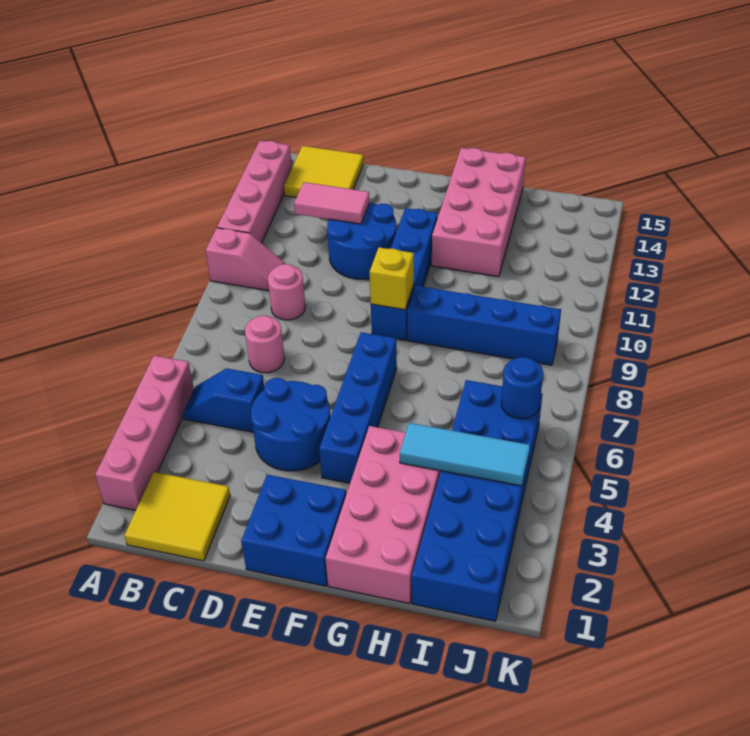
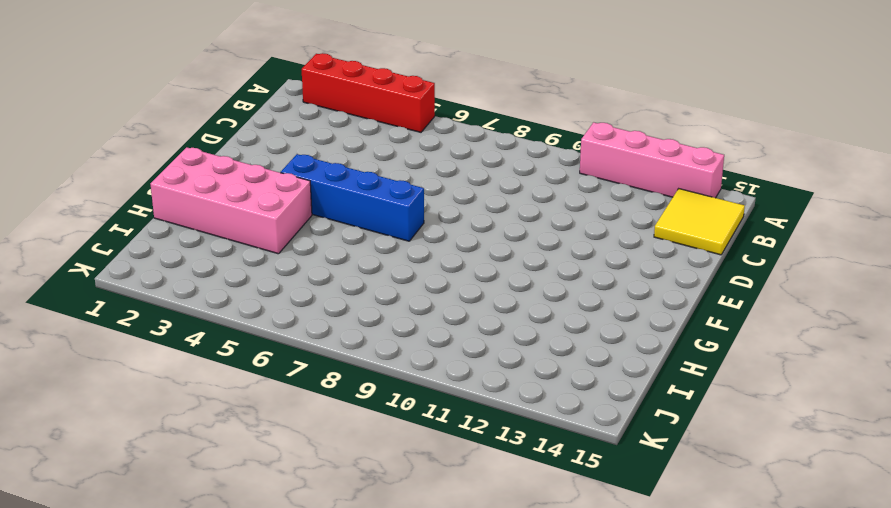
red brick A2:A5 level 1 -> pink brick A2:A5 level 1
none -> pink slope A10:B10 level 1 top A
none -> yellow tile B1:C2 level 1
none -> blue slope B5:C5 level 1 top C

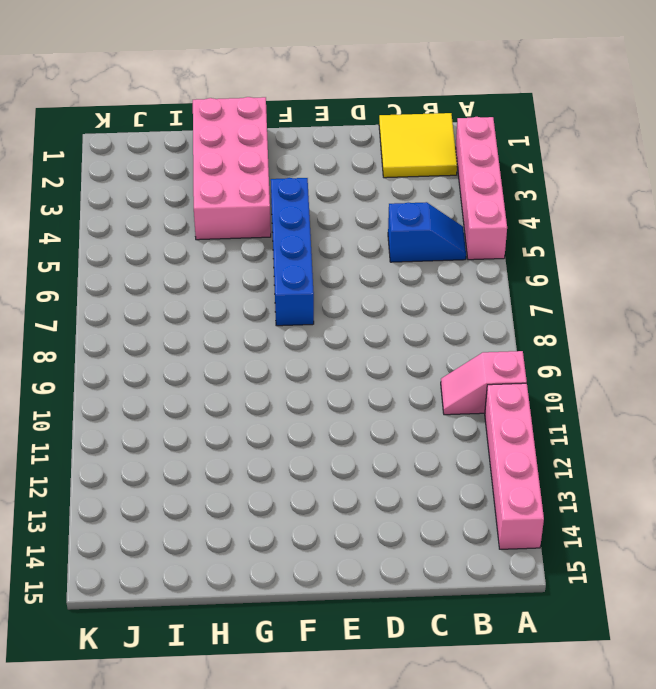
none -> yellow tile B14:C15 level 1
none -> pink round brick C7 level 1
none -> pink round brick C9 level 1

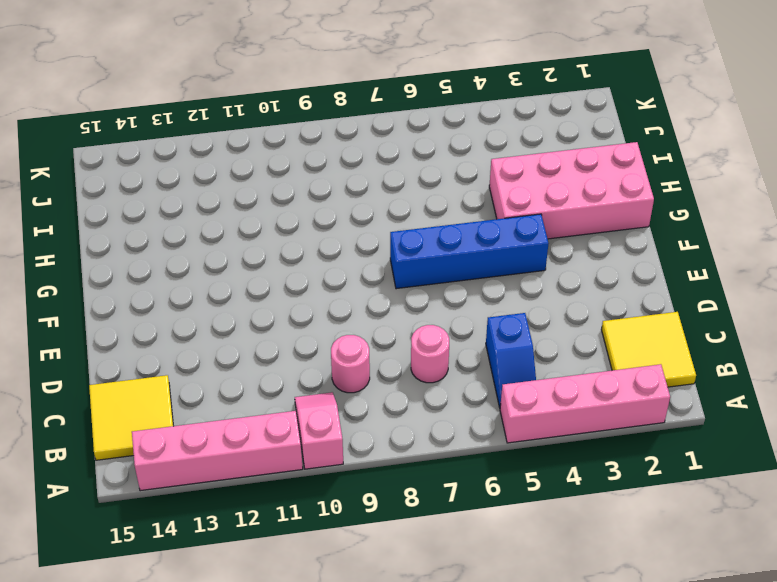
none -> blue round brick D4:E5 level 1
none -> blue round brick D11:E12 level 1
none -> blue brick E1:F2 level 1

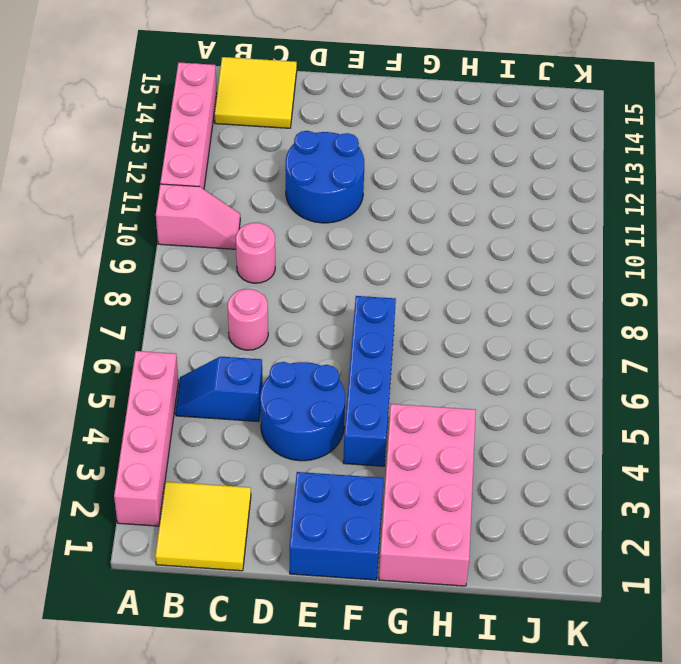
none -> blue brick F9:F12 level 1
none -> blue brick G9:J9 level 1
none -> pink brick G12:H15 level 1

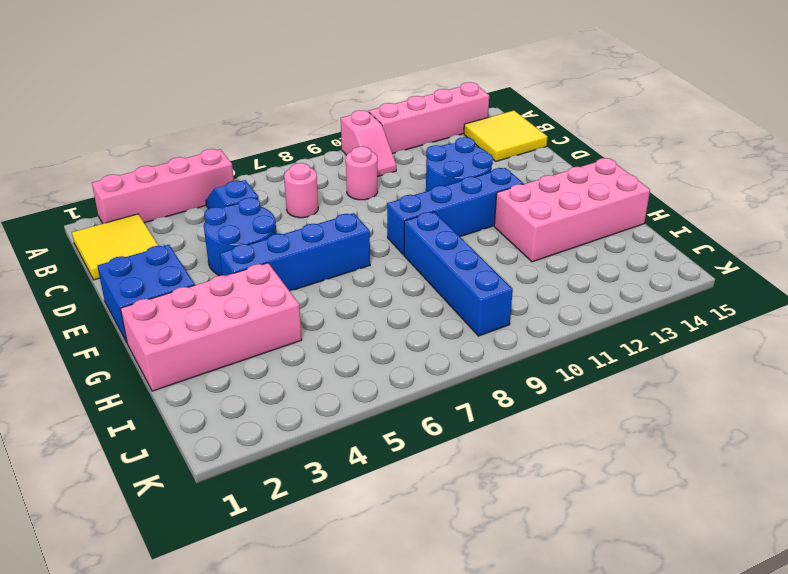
none -> blue brick I1:J6 level 1
none -> pink tile C12:D12 level 2
none -> yellow brick F9 level 2

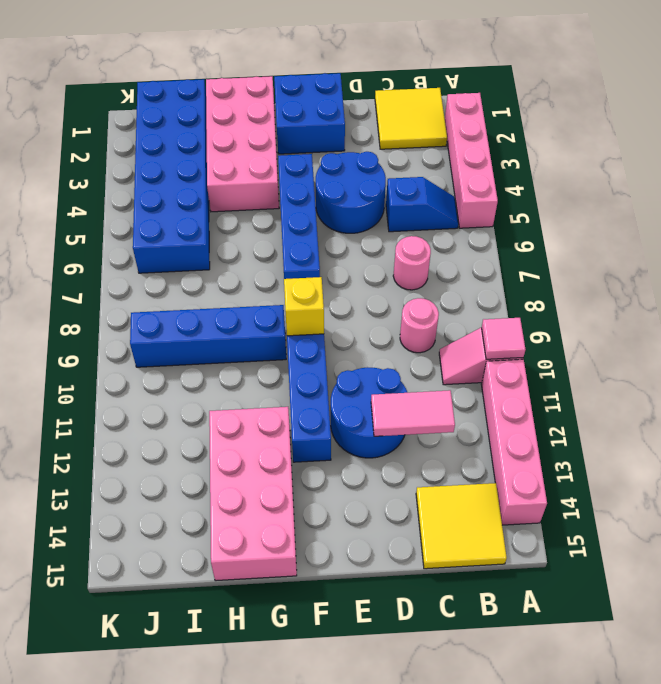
pink tile A10 level 2 -> none
none -> cyan tile H4:J4 level 2
none -> blue round brick J6 level 2

